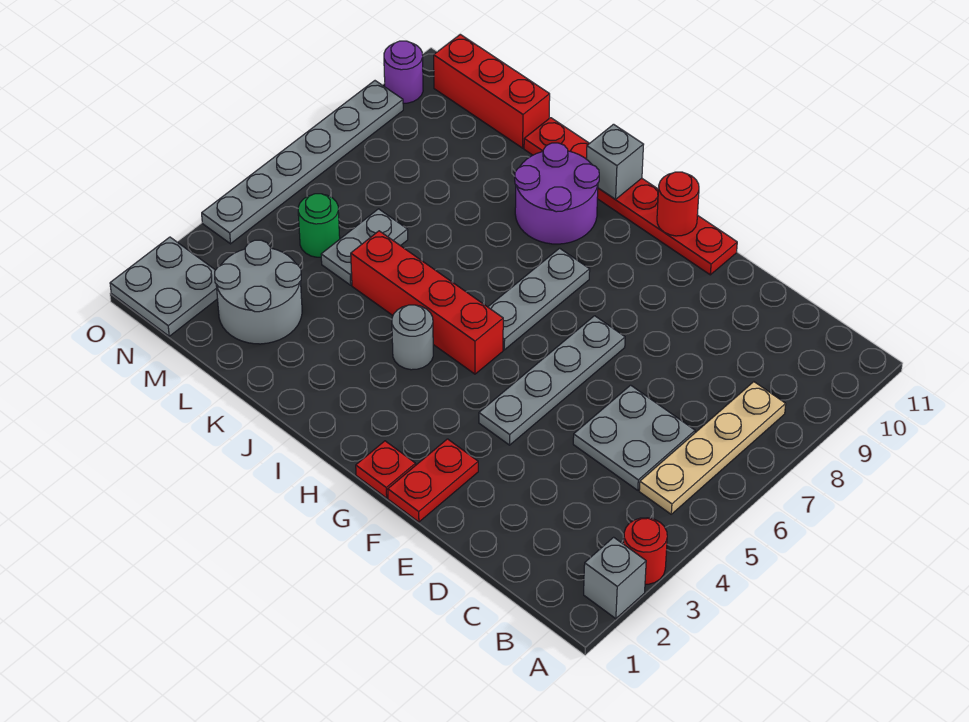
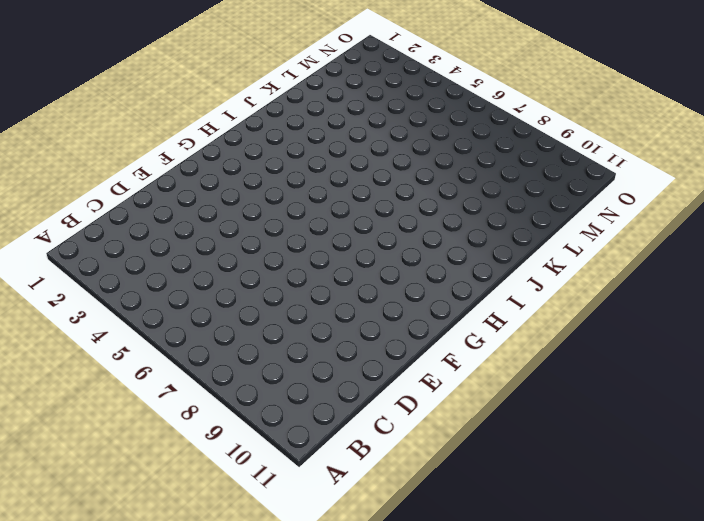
none -> grey brick A2 level 1
none -> red round brick A3 level 1
none -> tan plate B5:B8 level 1

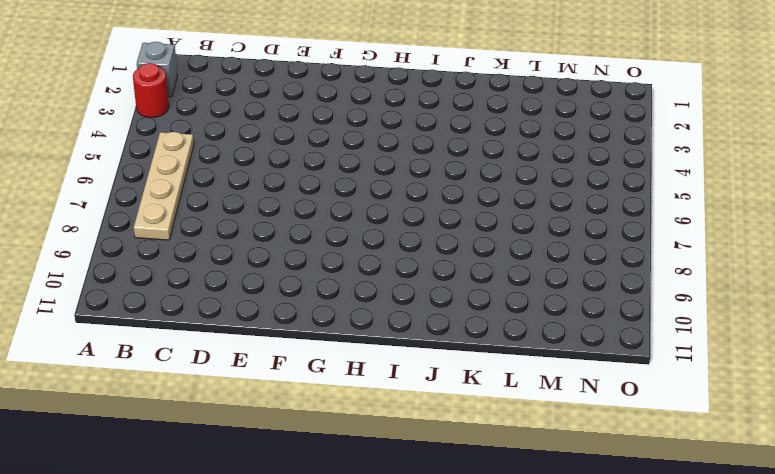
none -> grey plate C5:D6 level 1
none -> red plate F1:F2 level 1
none -> grey plate F4:F7 level 1

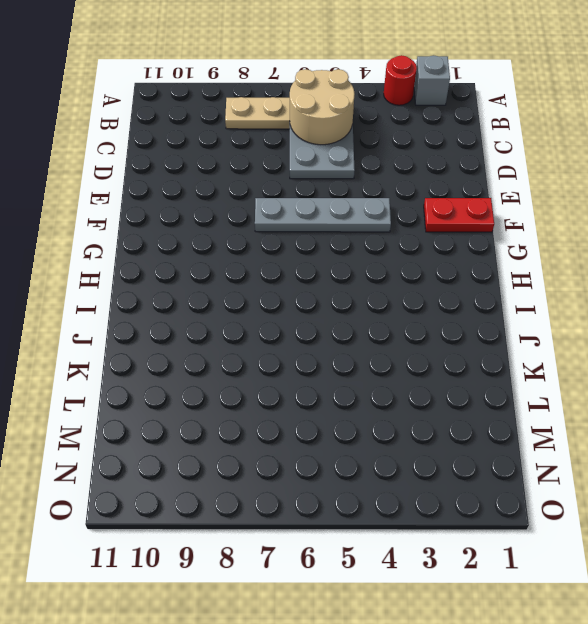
tan round brick B5:C6 level 2 -> none
none -> red plate F11:K11 level 1
none -> red plate G1 level 1
none -> red brick H5:K5 level 1

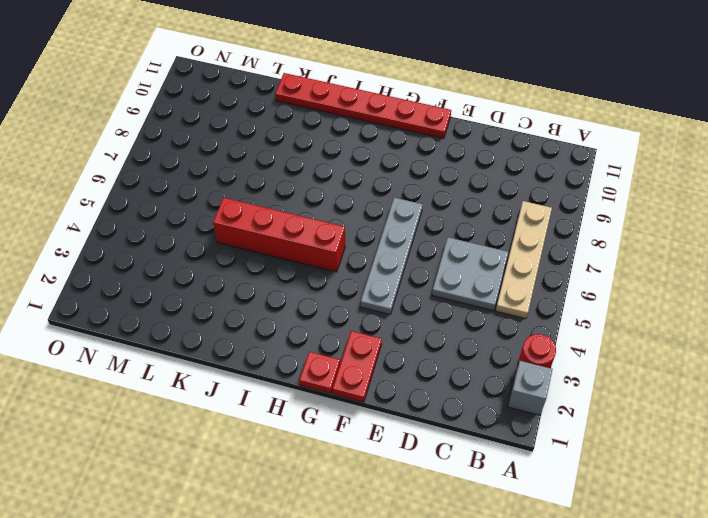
none -> grey plate H6:H8 level 1
none -> grey round brick I4 level 1
none -> purple round brick I9:J10 level 1

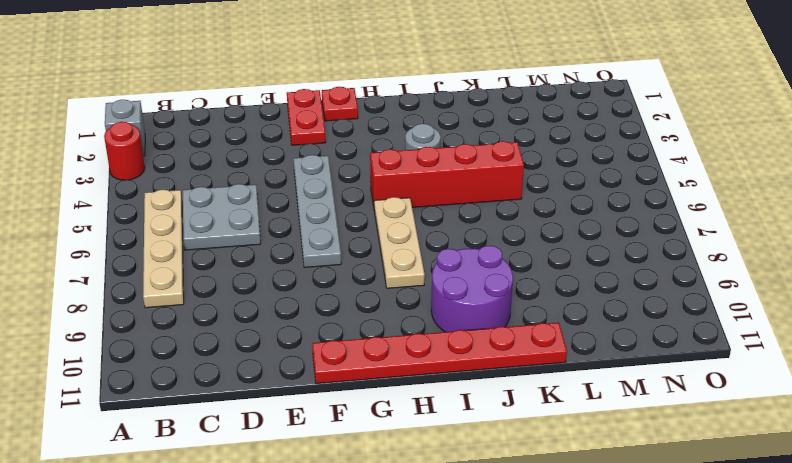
tan plate H6:H8 level 1 -> grey plate H6:H8 level 1
none -> grey round brick L2:M3 level 1
none -> grey plate L5:L6 level 1
none -> red brick L11:N11 level 1

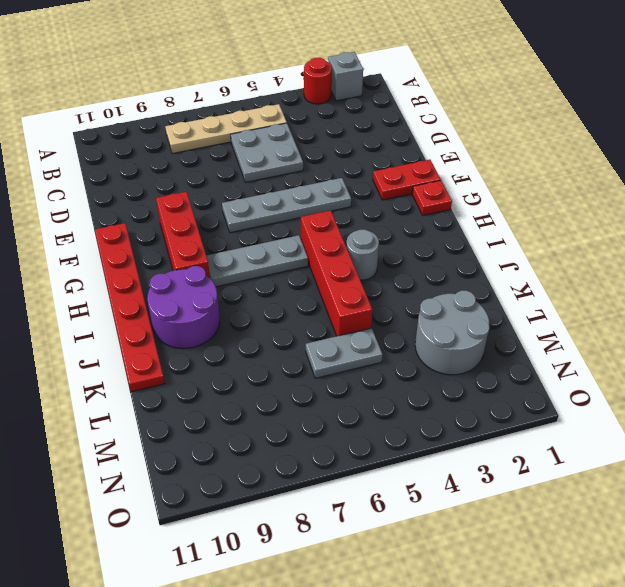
red brick F9:H9 level 1 -> red brick L11:N11 level 1
none -> green round brick M5 level 1
none -> grey plate N1:O2 level 1
none -> grey plate O4:O9 level 1

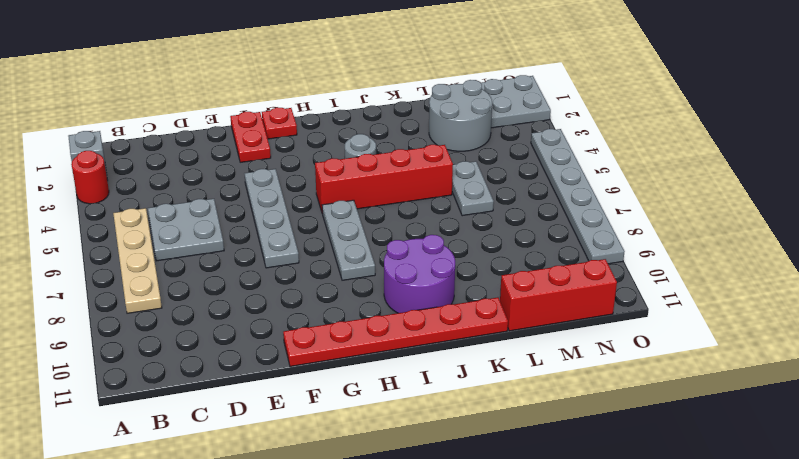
none -> green round brick M5 level 1
none -> purple round brick O10 level 1
none -> red round brick G11 level 2

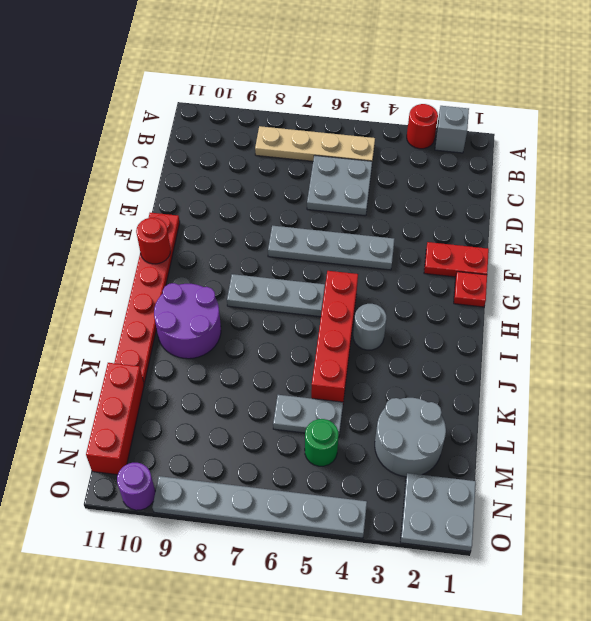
none -> grey brick I11 level 2

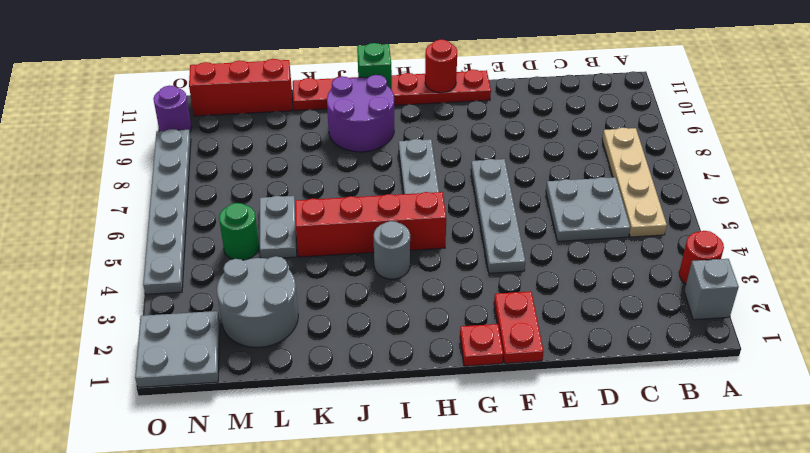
green brick I11 level 2 -> grey brick I11 level 2

